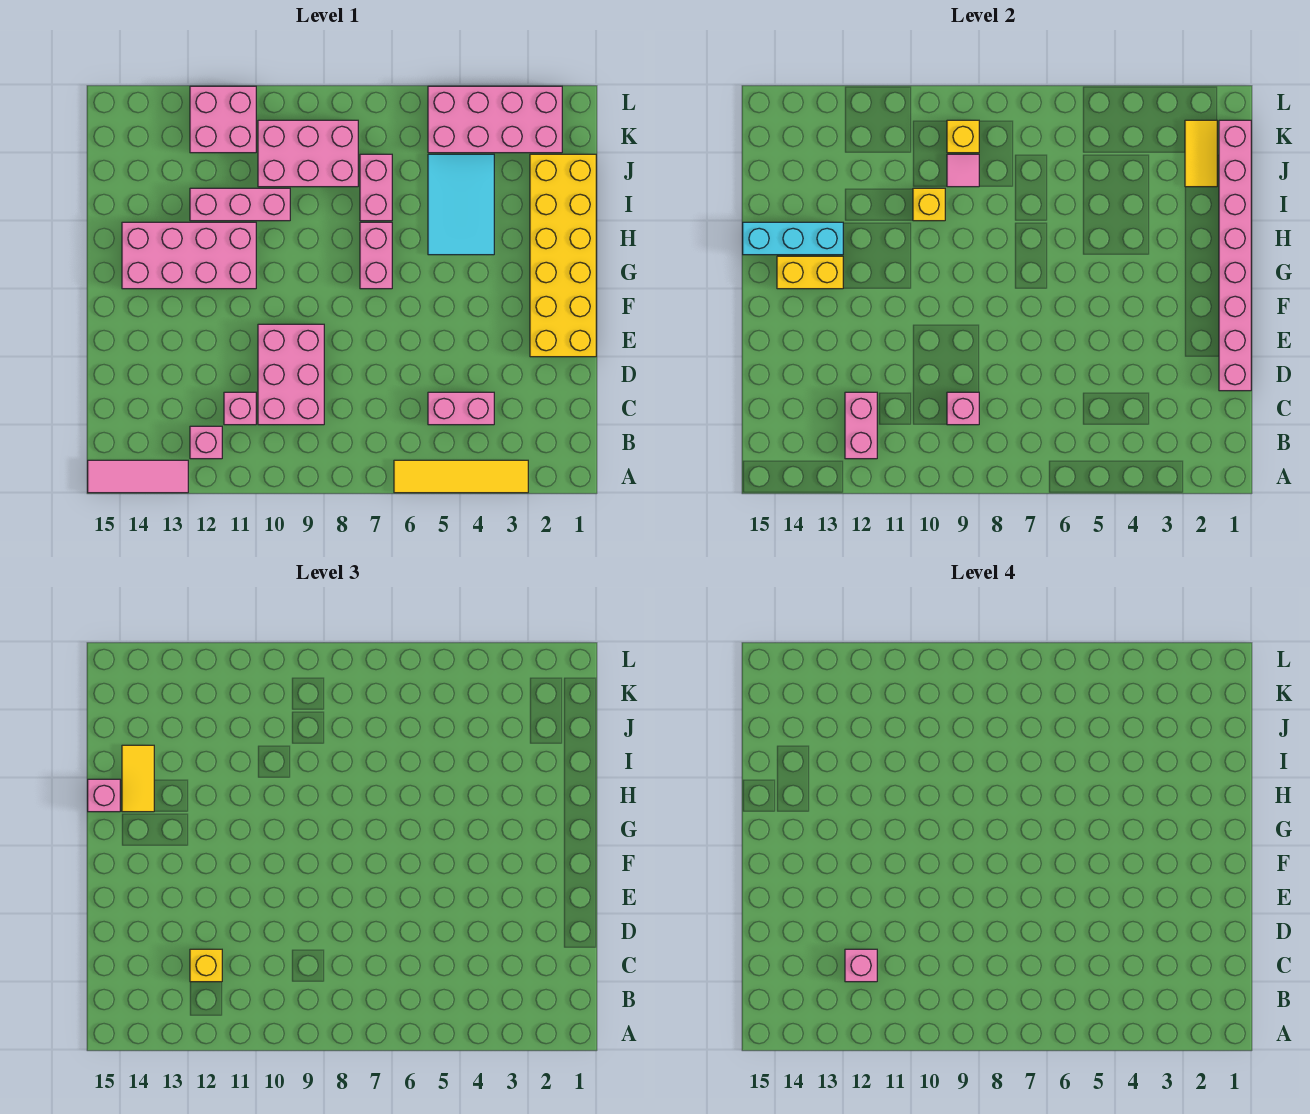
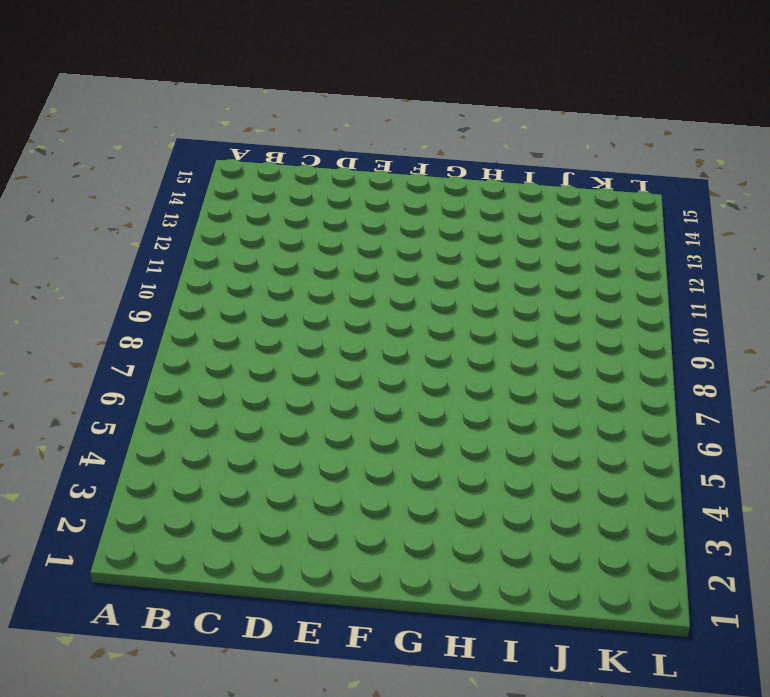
none -> yellow tile A3:A6 level 1
none -> pink tile A13:A15 level 1
none -> pink brick B12 level 1

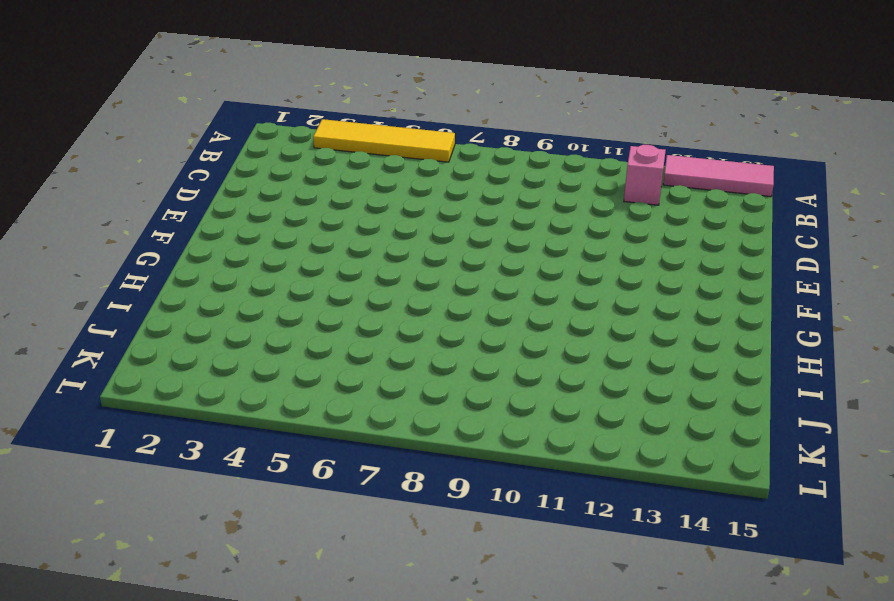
none -> pink brick C4:C5 level 1
none -> pink brick C9:E10 level 1
none -> pink brick C11 level 1

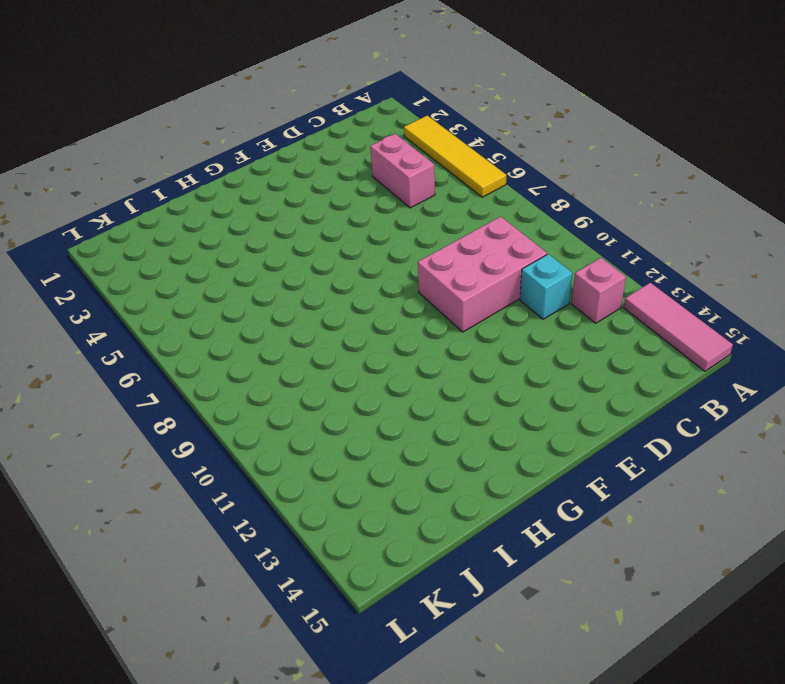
cyan brick C11 level 1 -> pink brick C11 level 1
none -> yellow brick E1:J2 level 1
none -> pink brick G7:H7 level 1
none -> pink brick G11:H14 level 1

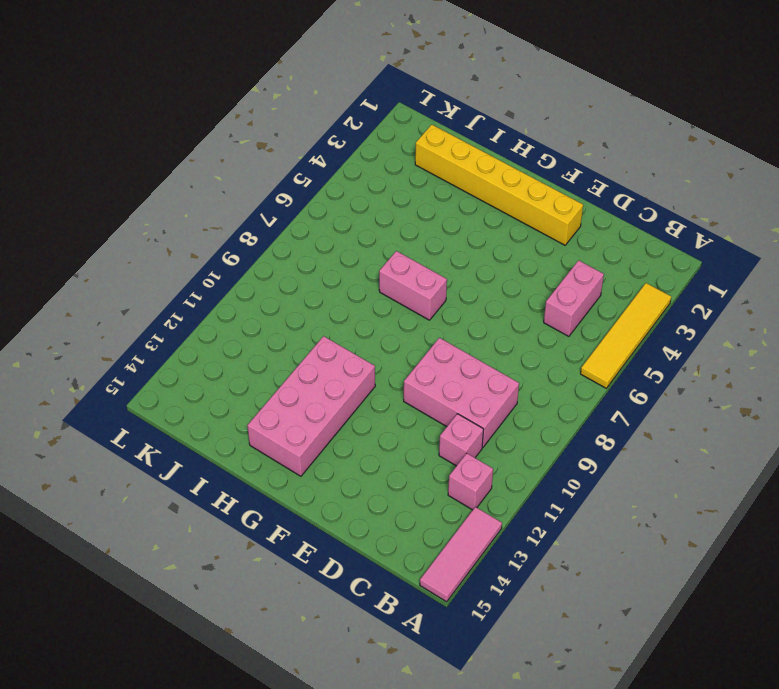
yellow brick E2:J2 level 1 -> yellow brick E1:J2 level 1
none -> cyan tile H4:J5 level 1
none -> pink brick I7:J7 level 1
none -> pink brick I10:I12 level 1

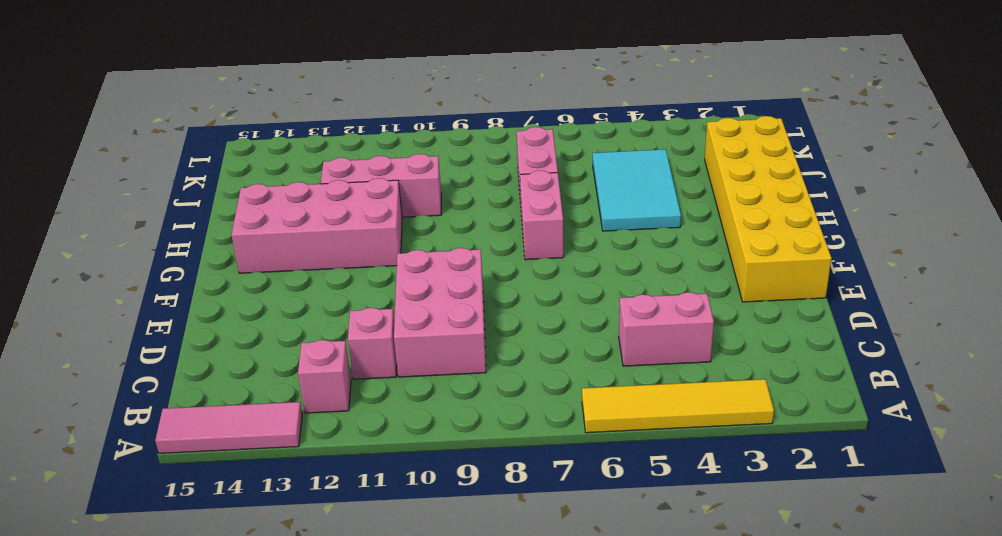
none -> pink brick J8:K10 level 1
none -> pink brick K2:L5 level 1
none -> pink brick K11:L12 level 1

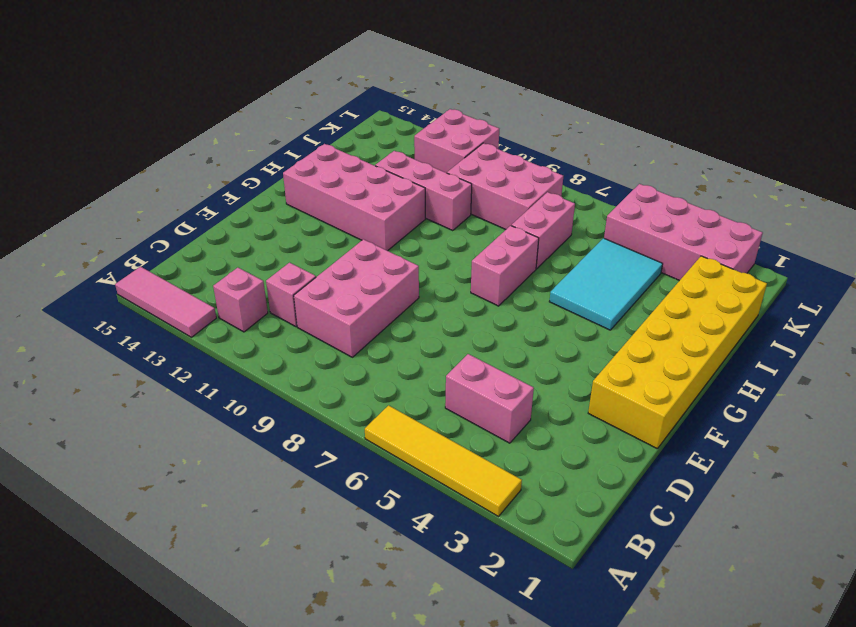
none -> pink brick B12:C12 level 2
none -> pink brick C9 level 2
none -> pink brick D1:K1 level 2

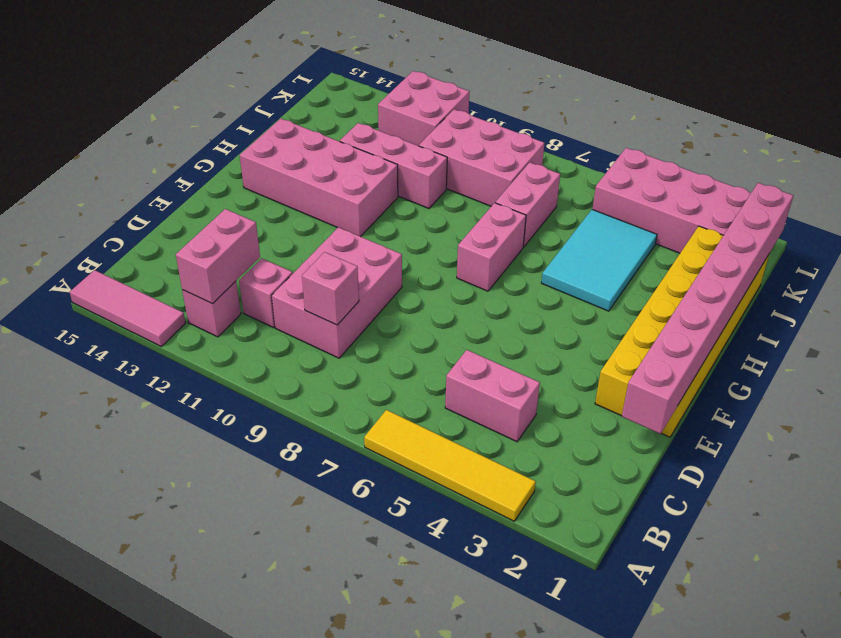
none -> yellow brick G13:G14 level 2
none -> cyan brick H13:H15 level 2
none -> yellow brick I10 level 2

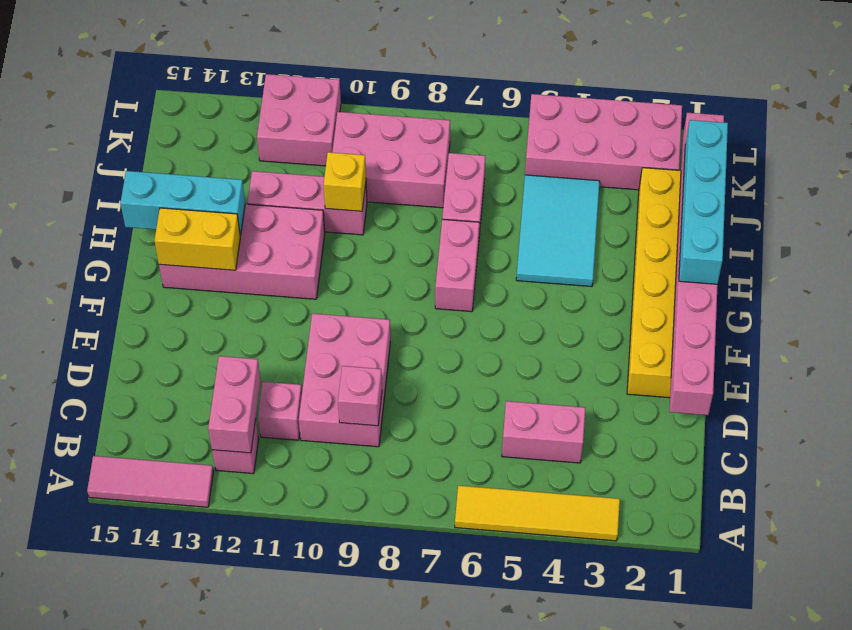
cyan brick G1:J1 level 3 -> none
none -> yellow tile J2:K2 level 2
none -> pink tile J9 level 2
none -> yellow brick K9 level 2

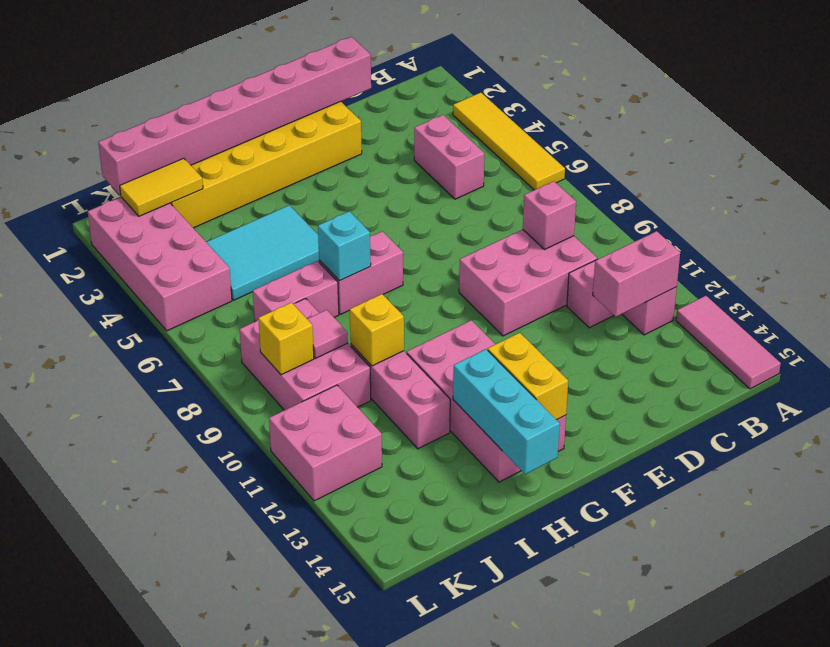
cyan brick H7 level 2 -> none
none -> yellow brick C12 level 3
none -> yellow tile H14:I14 level 3
none -> pink brick H15 level 3

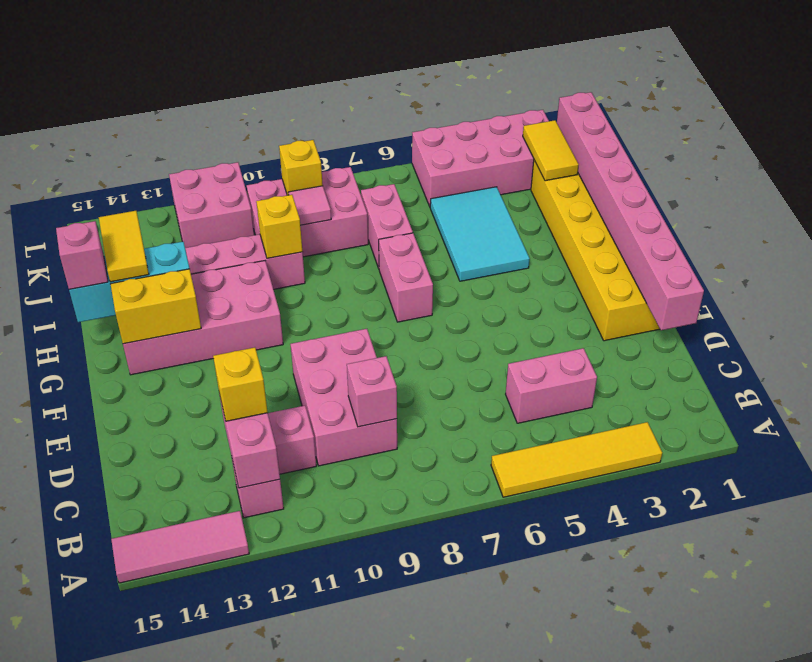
none -> pink brick C12 level 4

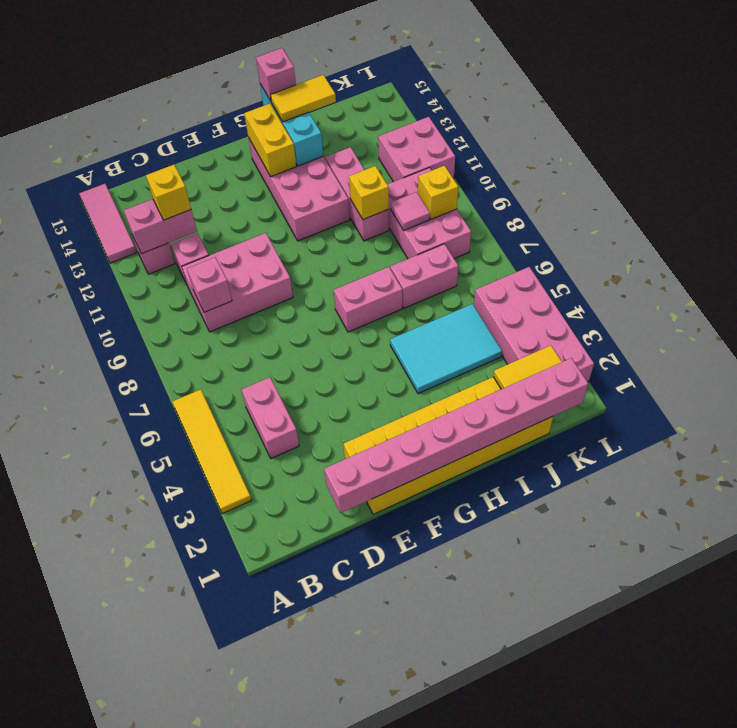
none -> pink brick C12 level 4

